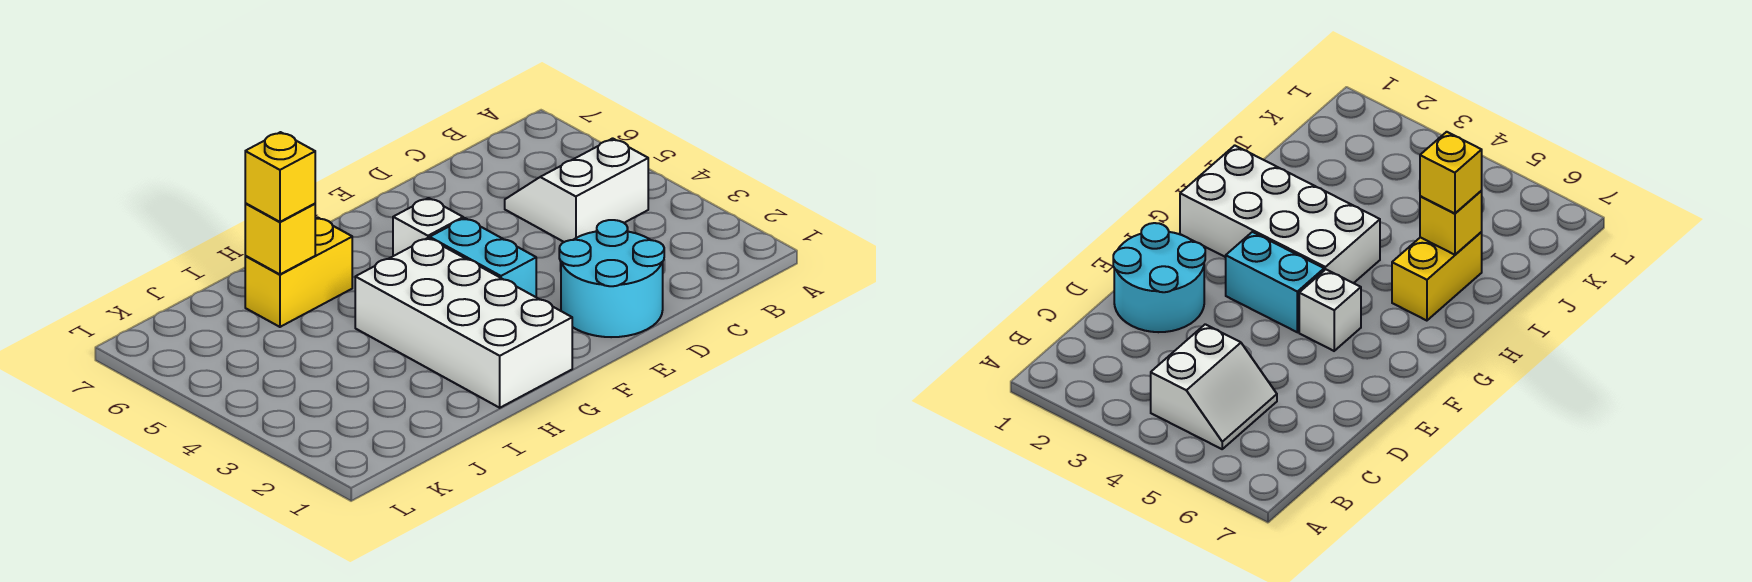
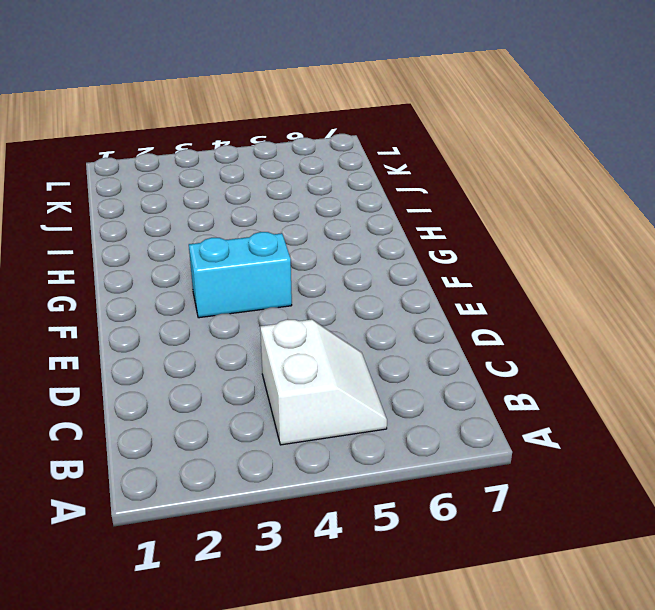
none -> cyan round brick D1:E2 level 1
none -> white brick F5 level 1

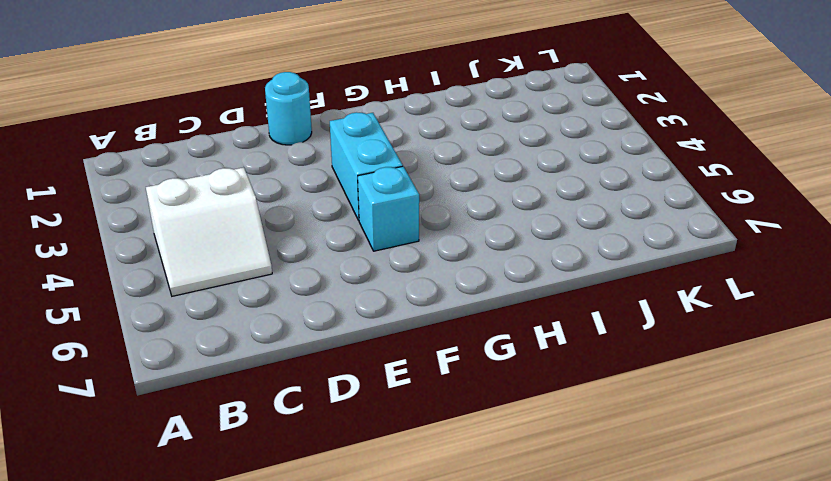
cyan round brick E1 level 1 -> cyan round brick D1:E2 level 1
cyan brick F5 level 1 -> white brick F5 level 1
none -> white brick G1:H4 level 1
none -> yellow brick H6:I6 level 1

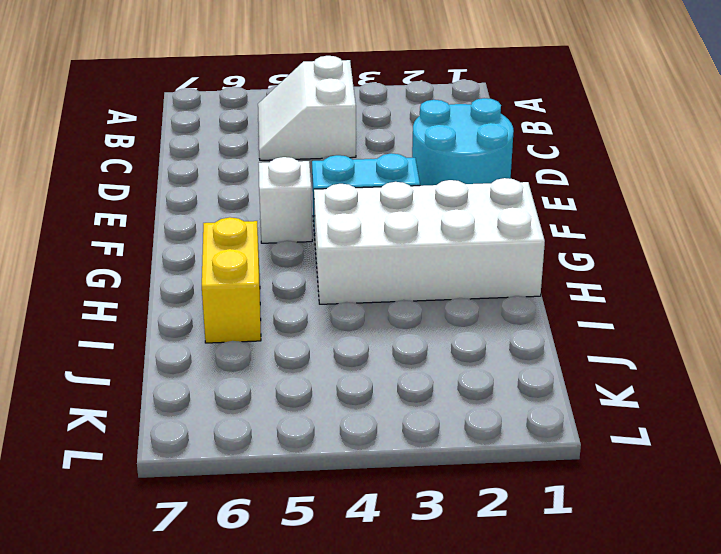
none -> yellow brick I6 level 2
none -> yellow brick I6 level 3

